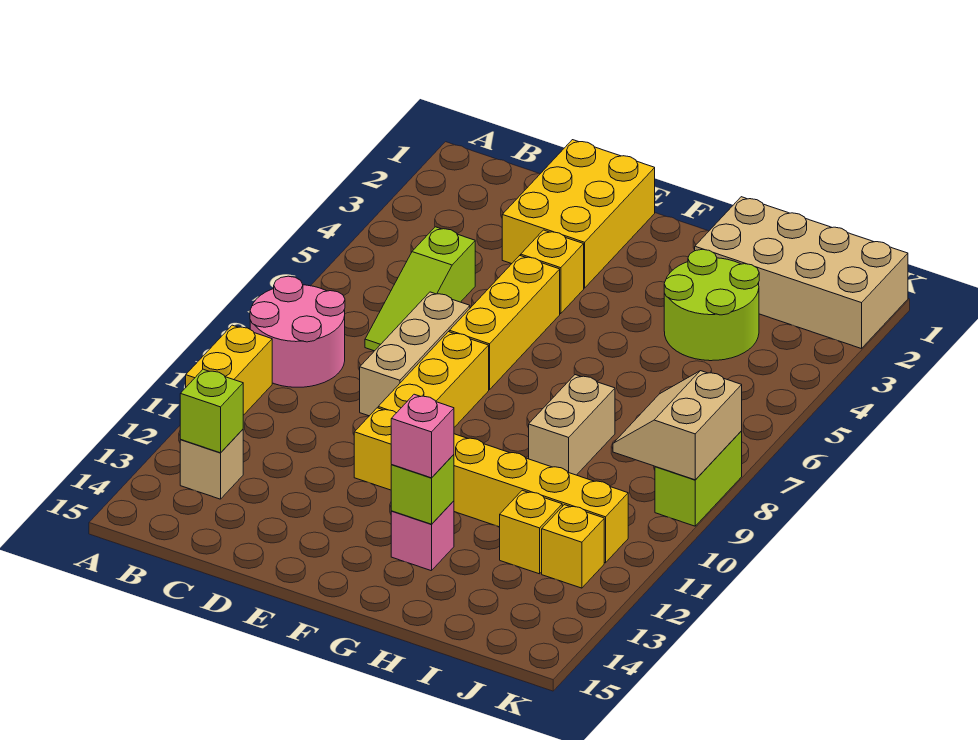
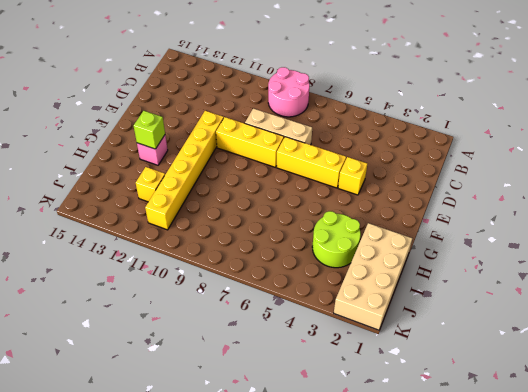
none -> yellow brick A10:A11 level 1
none -> tan brick B13 level 1
none -> lime slope C5:C7 level 1 top 5

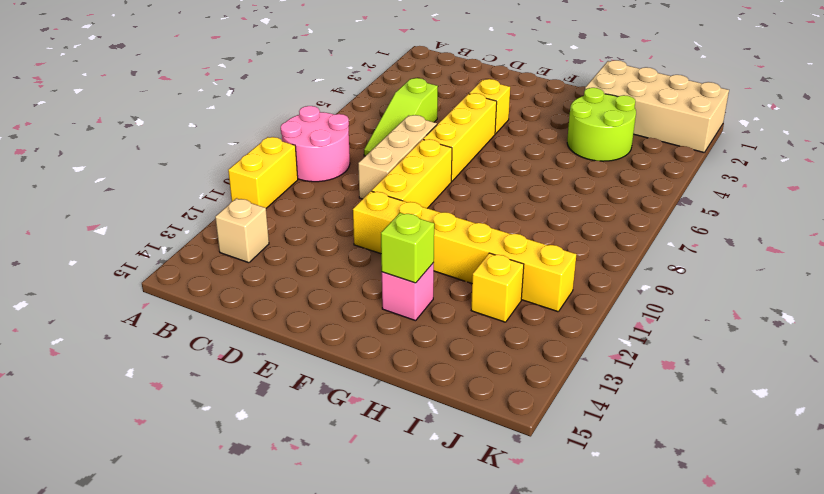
none -> yellow brick D1:E3 level 1
none -> tan brick H8:H9 level 1
none -> yellow brick J12 level 1

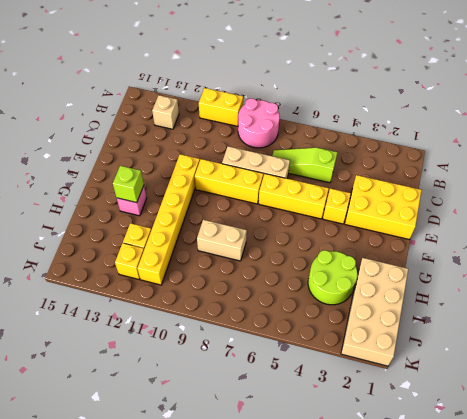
none -> lime brick K8:K9 level 1
none -> lime brick B13 level 2
none -> tan slope J8:K9 level 2 top K

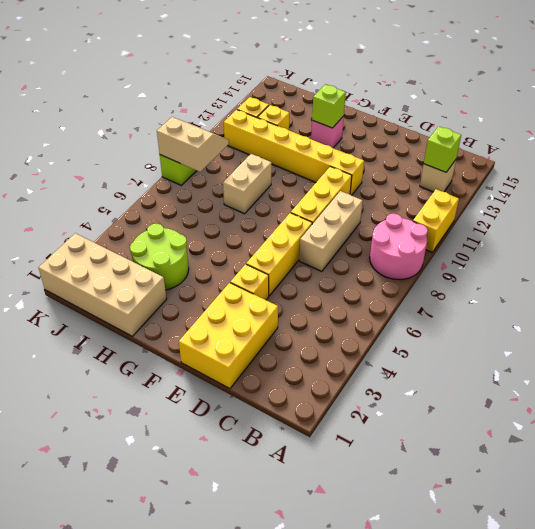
tan slope J8:K9 level 2 top 8 -> tan slope J8:K9 level 2 top K
none -> lime slope C5:C7 level 1 top 5
none -> pink brick G13 level 3

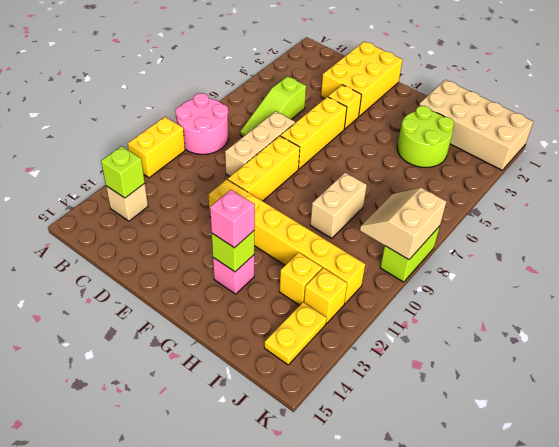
yellow plate J13:J14 level 1 -> none

